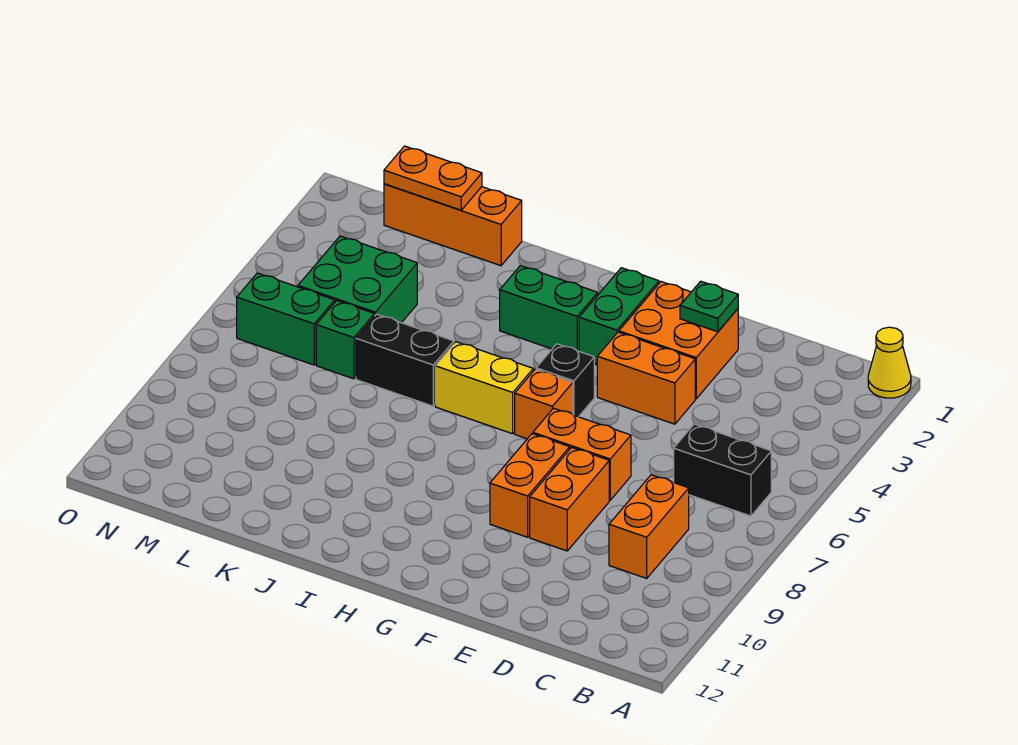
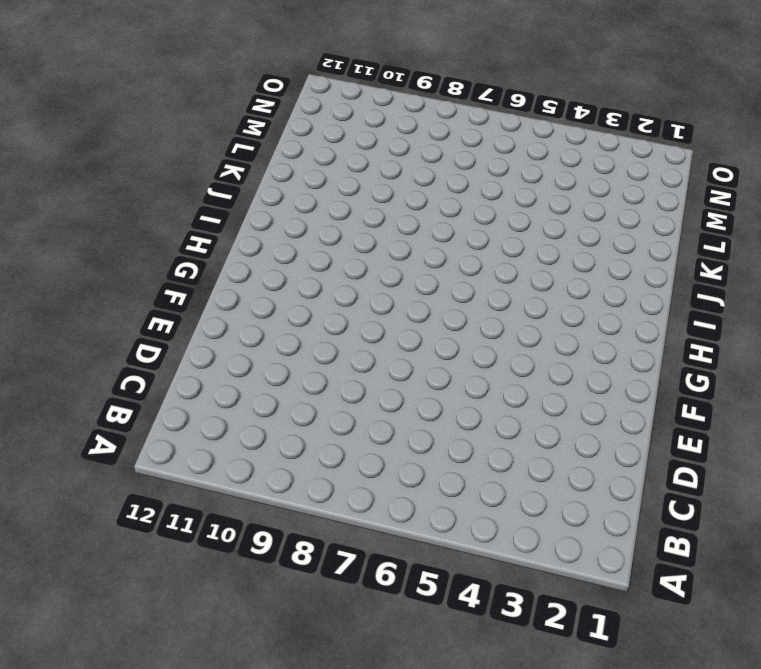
none -> yellow cone A1 level 1
none -> black brick B6:C6 level 1
none -> orange brick C8:C9 level 1

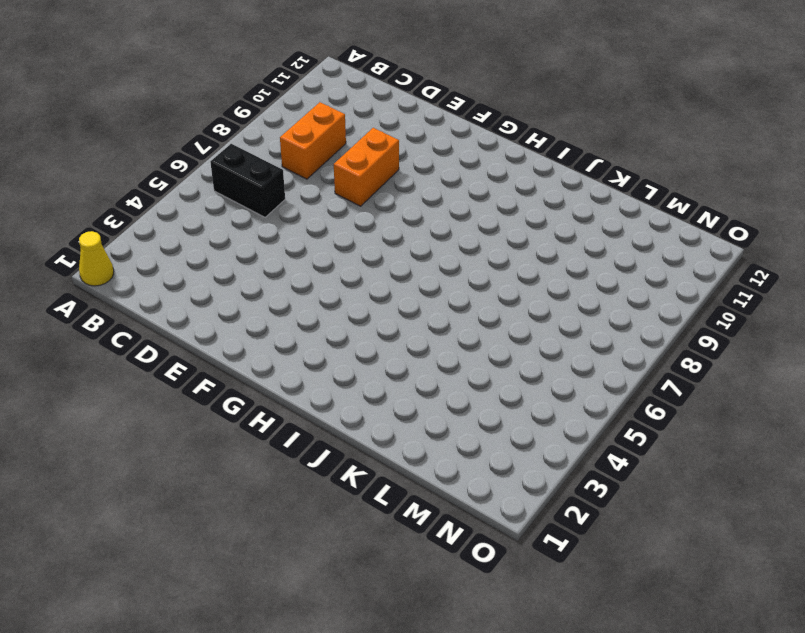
none -> orange brick E2:F3 level 1
none -> orange brick E4:F4 level 1
none -> orange brick E7:F7 level 1

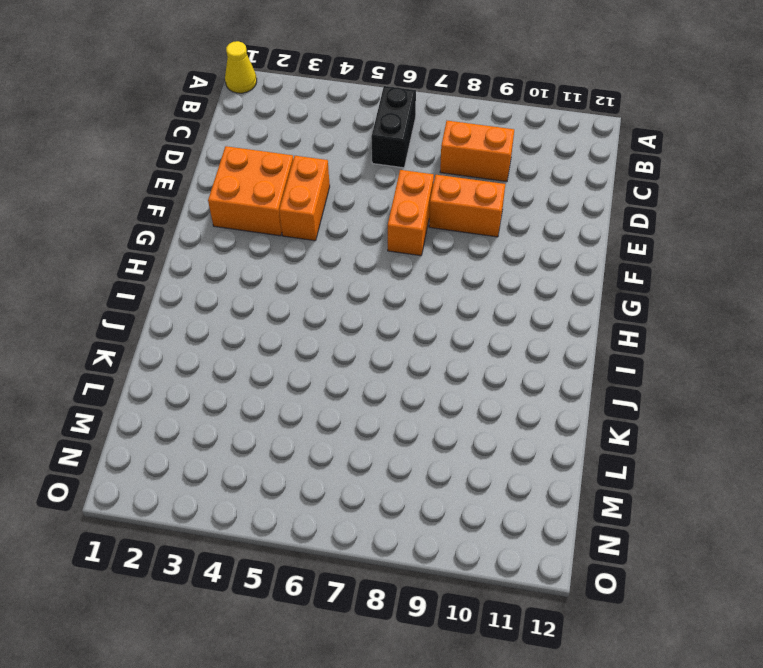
none -> orange brick F8:F9 level 1
none -> green brick G2:G3 level 1
none -> black brick G5 level 1

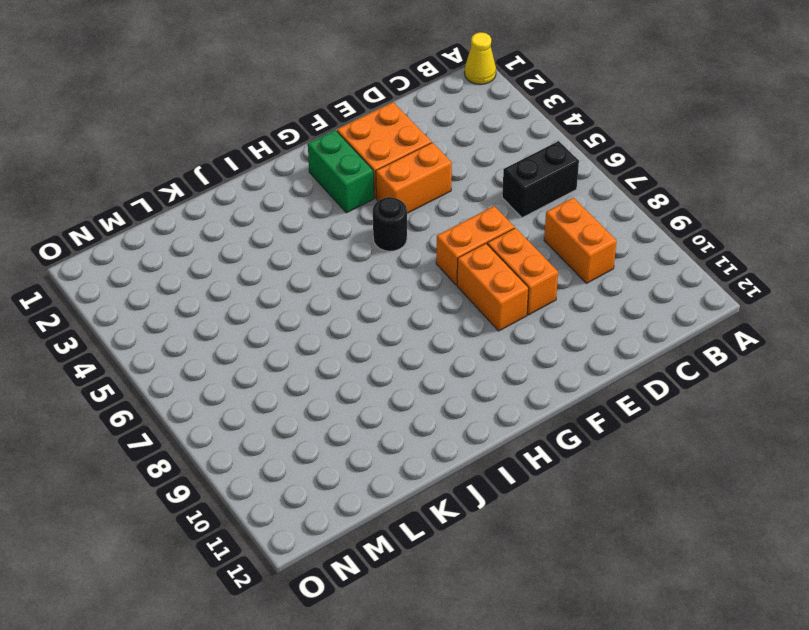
black round brick G5 level 1 -> black brick G5 level 1
none -> orange brick G6 level 1
none -> green brick H3:I3 level 1
none -> yellow brick H6:I6 level 1

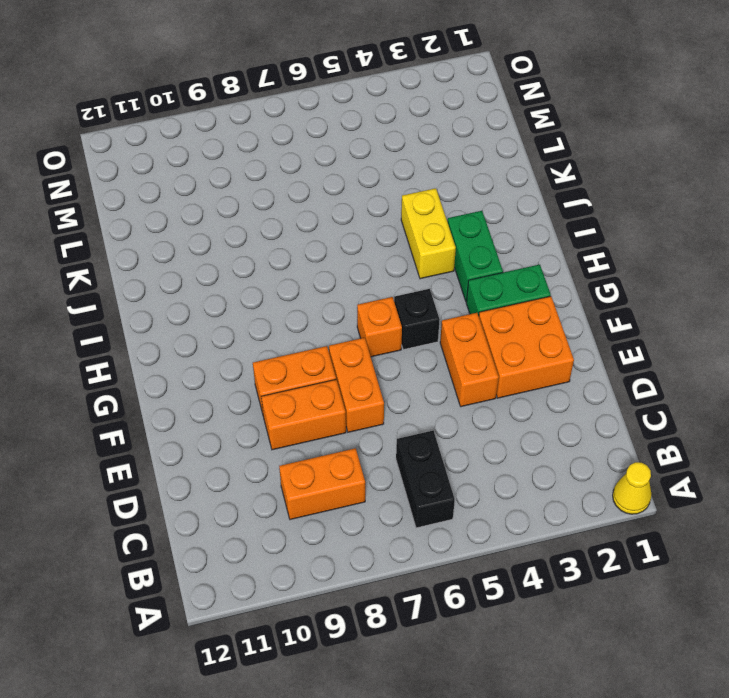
yellow brick I4:J4 level 1 -> yellow brick H6:I6 level 1
none -> black brick J6:K6 level 1
none -> orange brick K1:M1 level 1
none -> green brick L4:M5 level 1

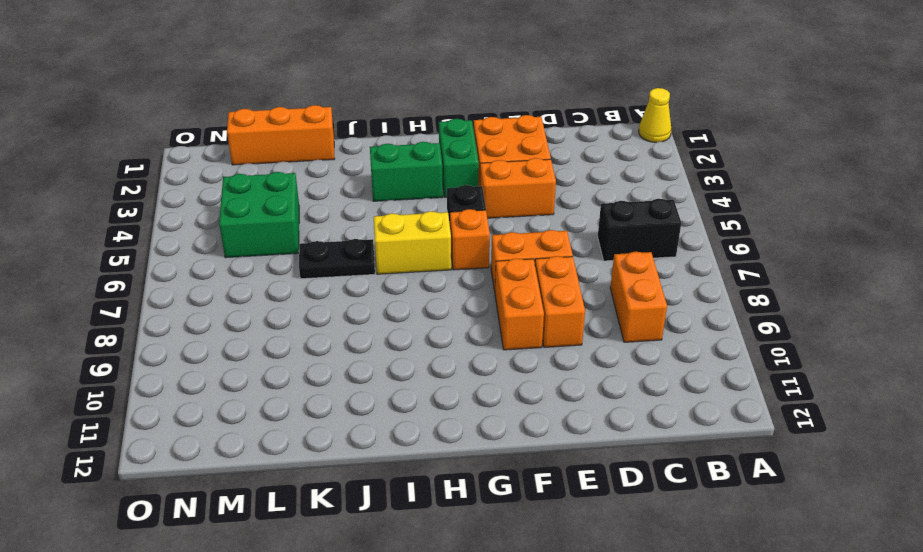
black plate J6:K6 level 1 -> black brick J6:K6 level 1
none -> green brick L6 level 1
none -> green brick M6:N6 level 1
none -> green plate E2 level 2

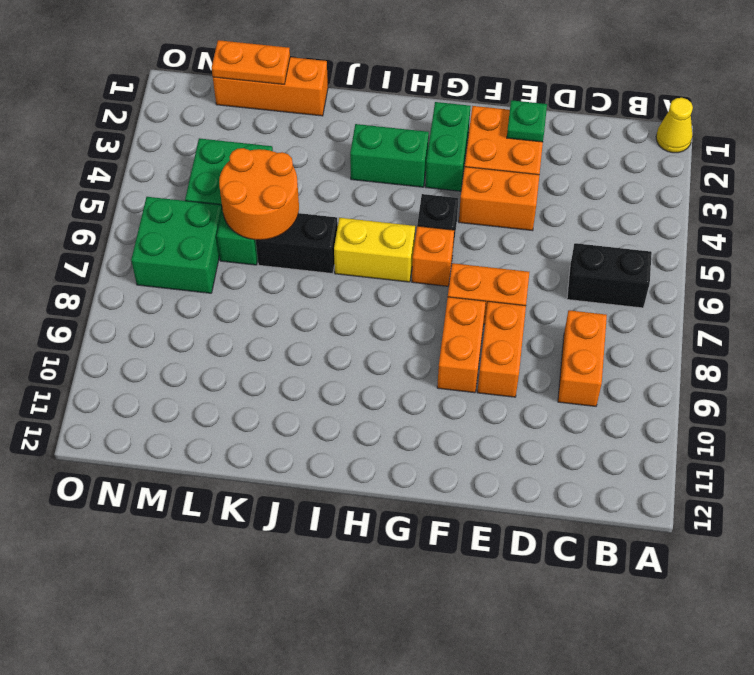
orange round brick K5:L6 level 2 -> none
green brick M6:N7 level 1 -> green brick M6:N6 level 1

